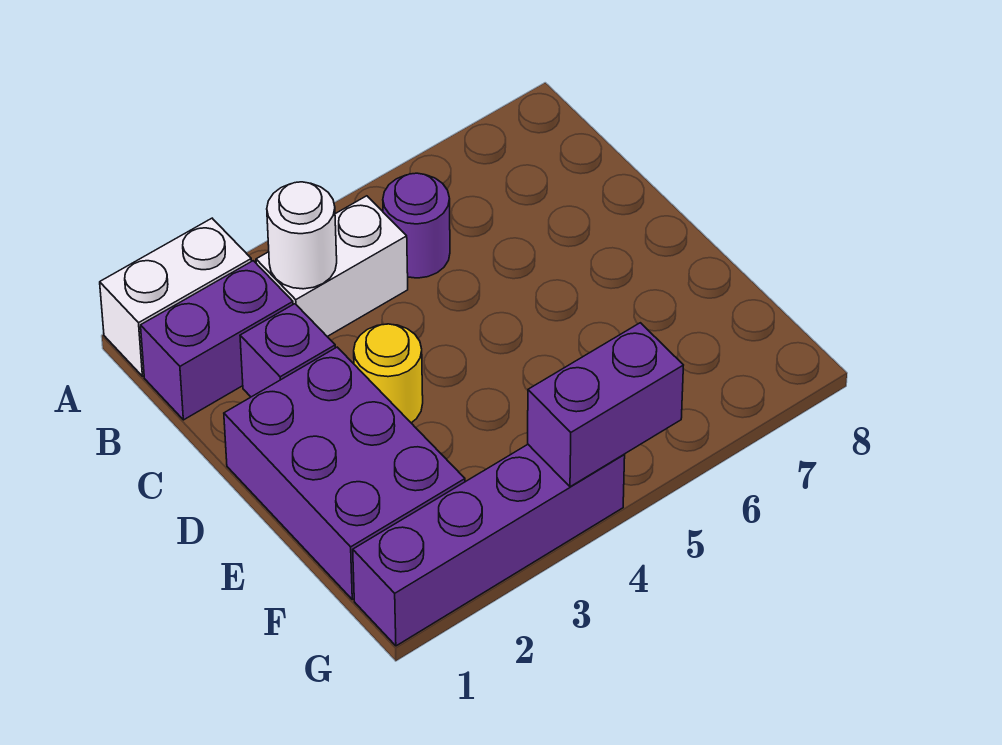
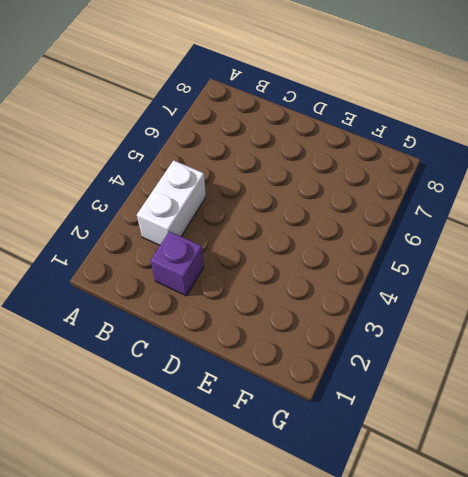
none -> white brick A1:A2 level 1
none -> purple brick B1:B2 level 1

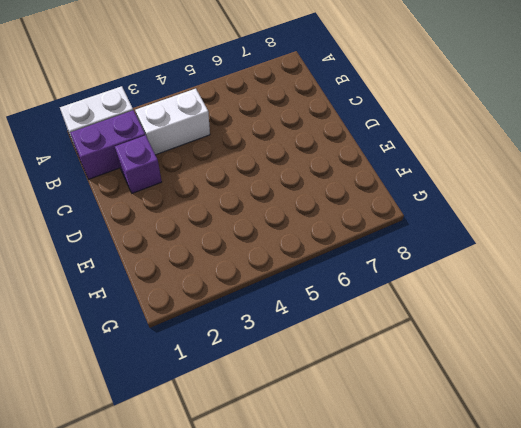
none -> purple round brick B5 level 1
none -> purple brick D1:F2 level 1

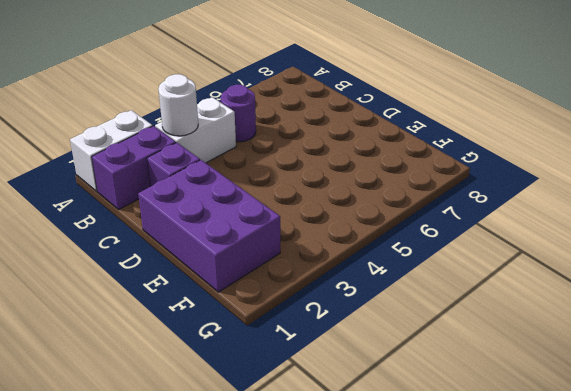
none -> yellow round brick D3 level 1
none -> purple brick G1:G4 level 1

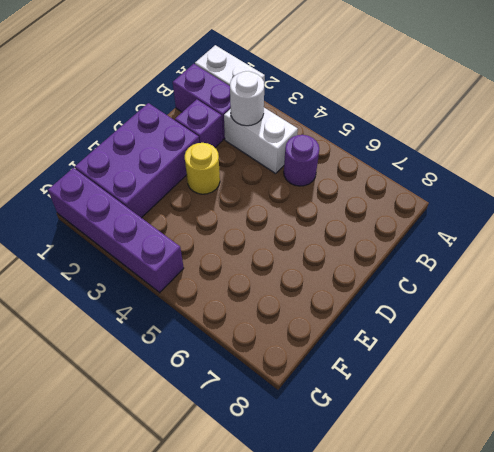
none -> purple brick G4:G5 level 2

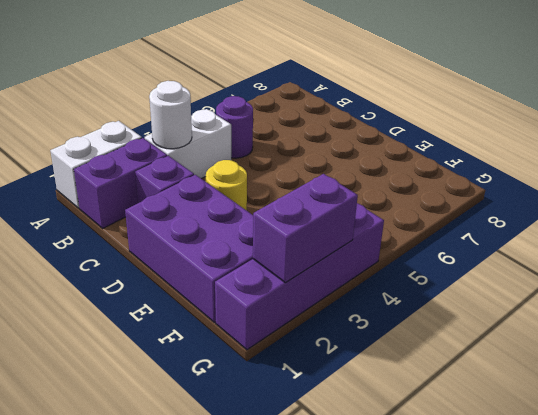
purple brick G2:G3 level 2 -> purple brick G4:G5 level 2

